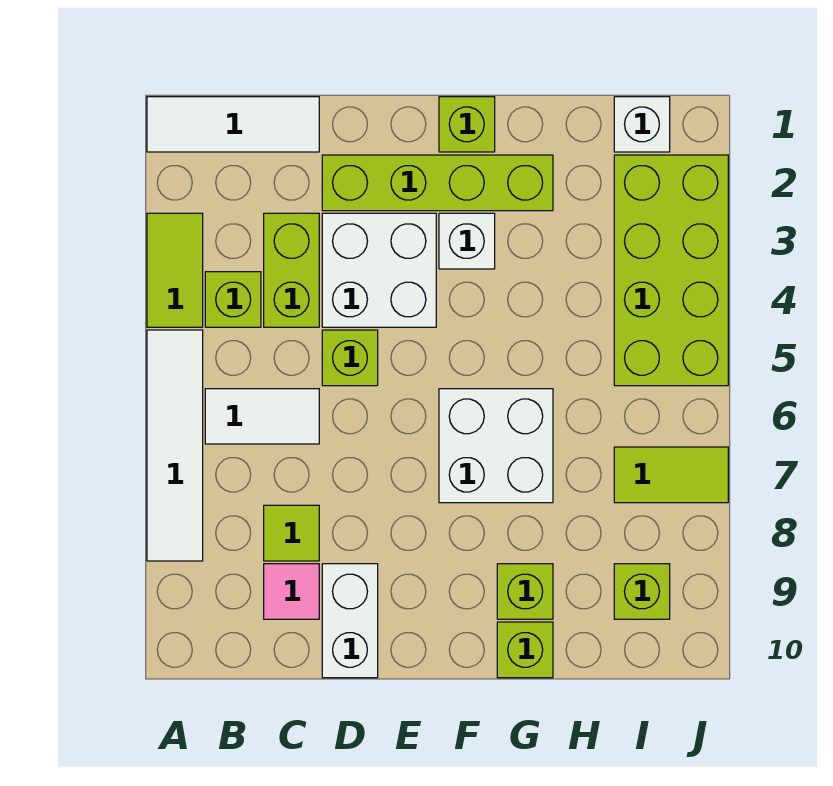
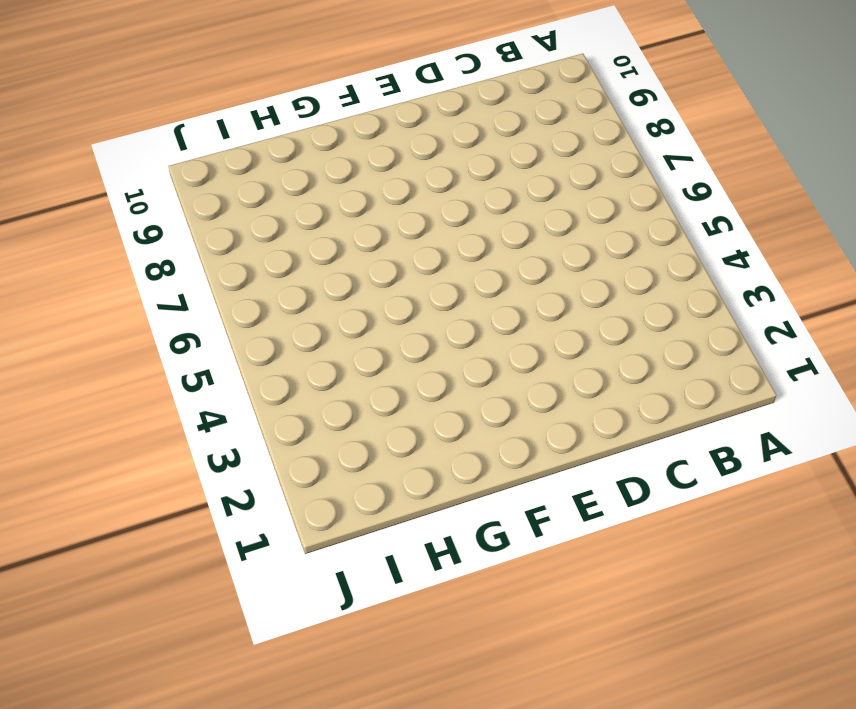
none -> white tile A1:C1 level 1
none -> lime tile A3:A4 level 1
none -> white tile A5:A8 level 1

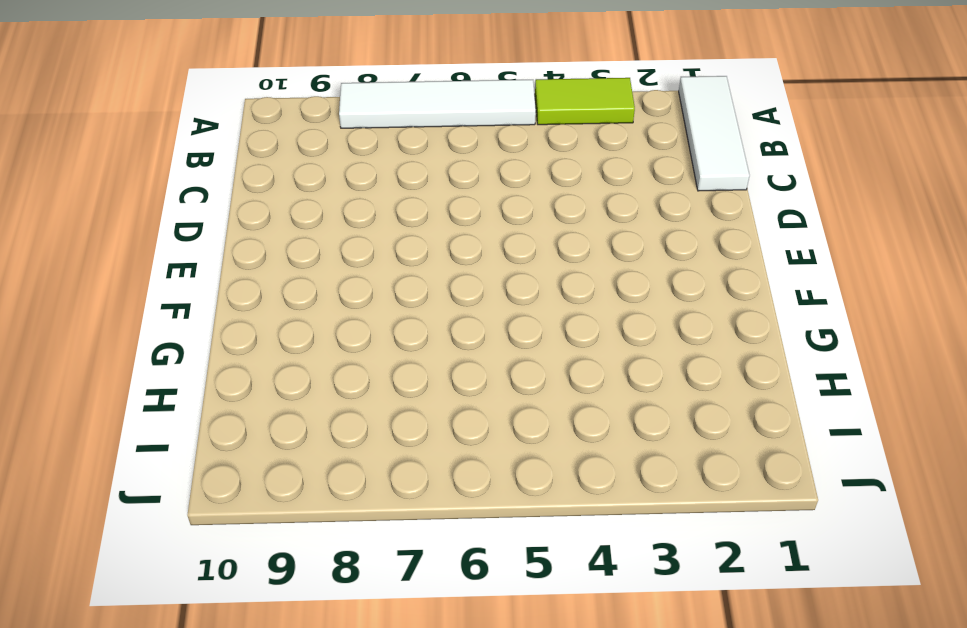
none -> lime brick B4 level 1
none -> white tile B6:C6 level 1
none -> lime brick C3:C4 level 1

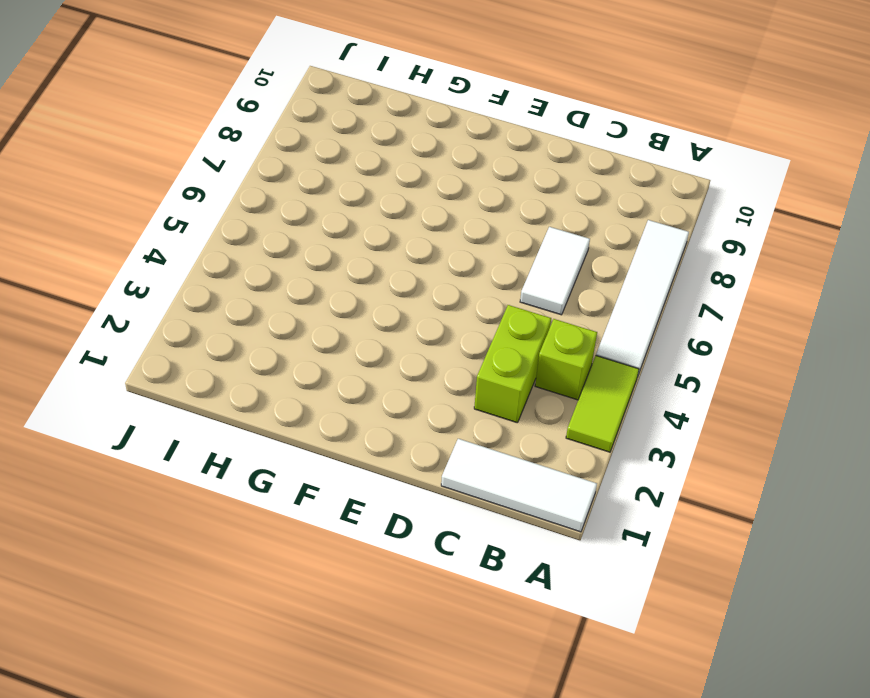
white tile C6:C7 level 1 -> white tile B6:C6 level 1
none -> lime tile C8 level 1
none -> pink tile C9 level 1
none -> lime brick D2:G2 level 1

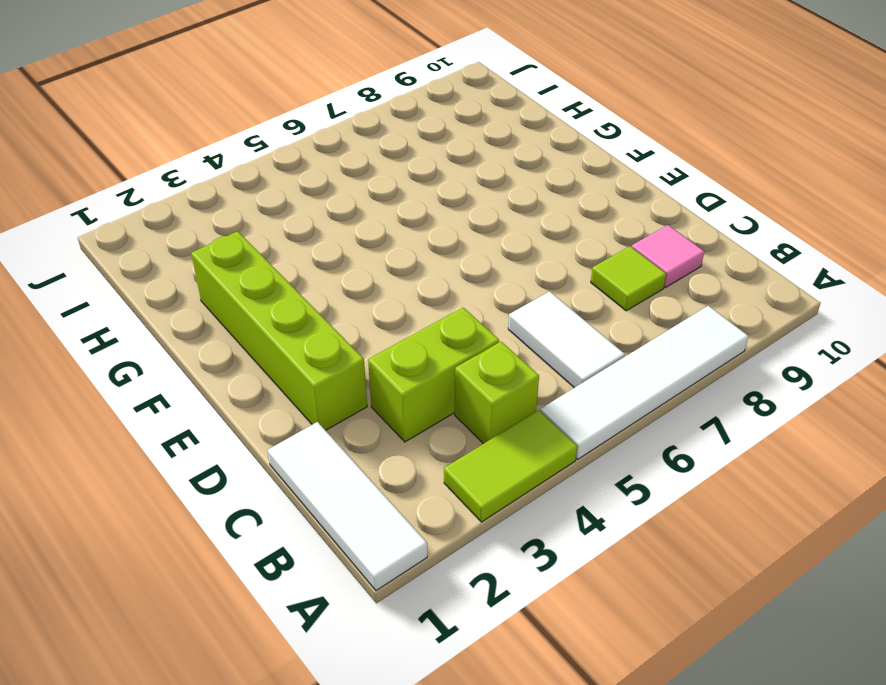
none -> white brick D3:E4 level 1
none -> lime brick D5 level 1
none -> white brick D9:D10 level 1

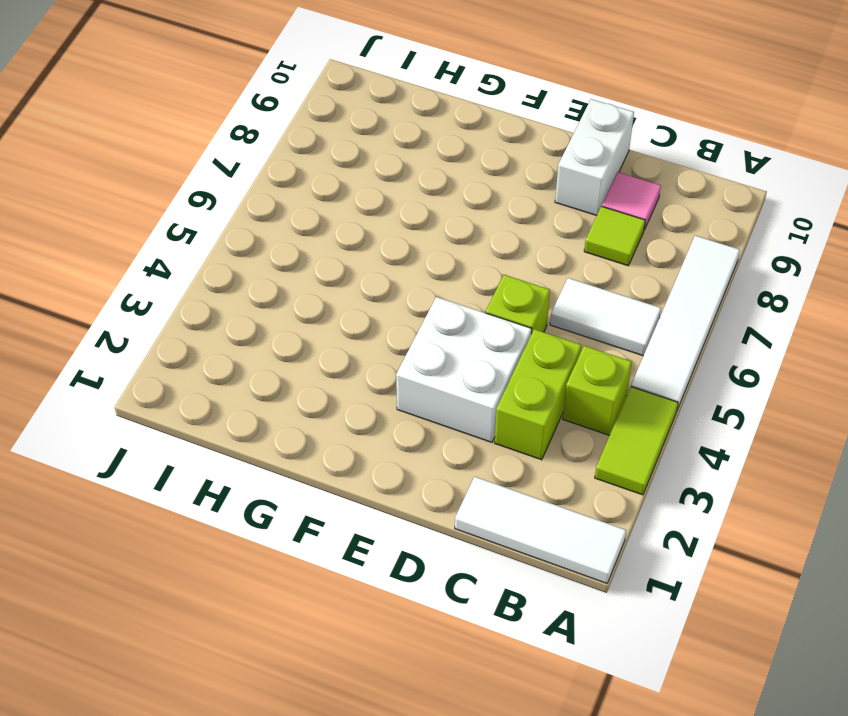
none -> lime brick D2:G2 level 1
none -> lime brick F1 level 1
none -> white brick F3 level 1

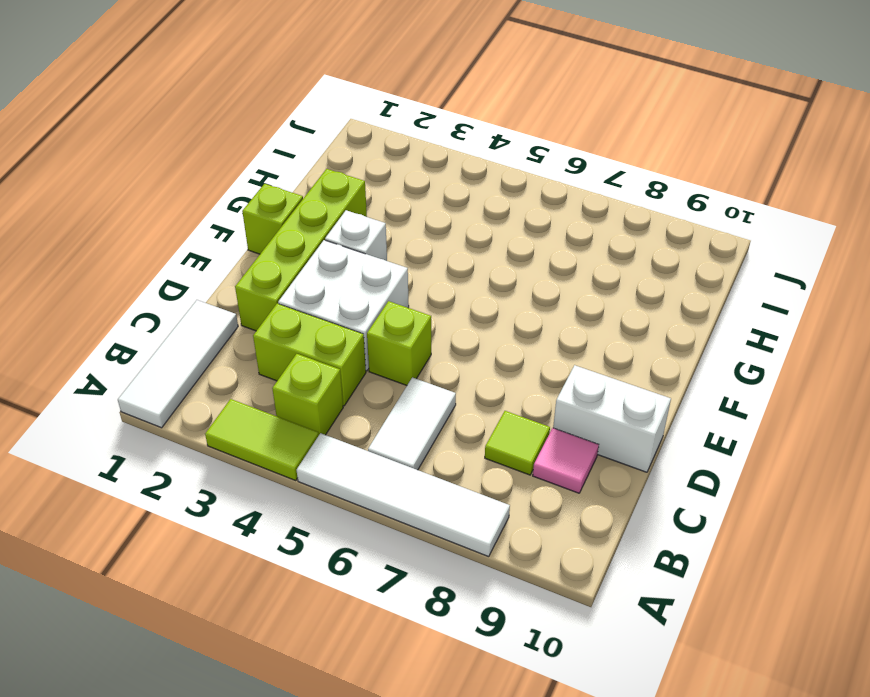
none -> white brick F6:G7 level 1
none -> lime brick G9 level 1
none -> lime brick G10 level 1

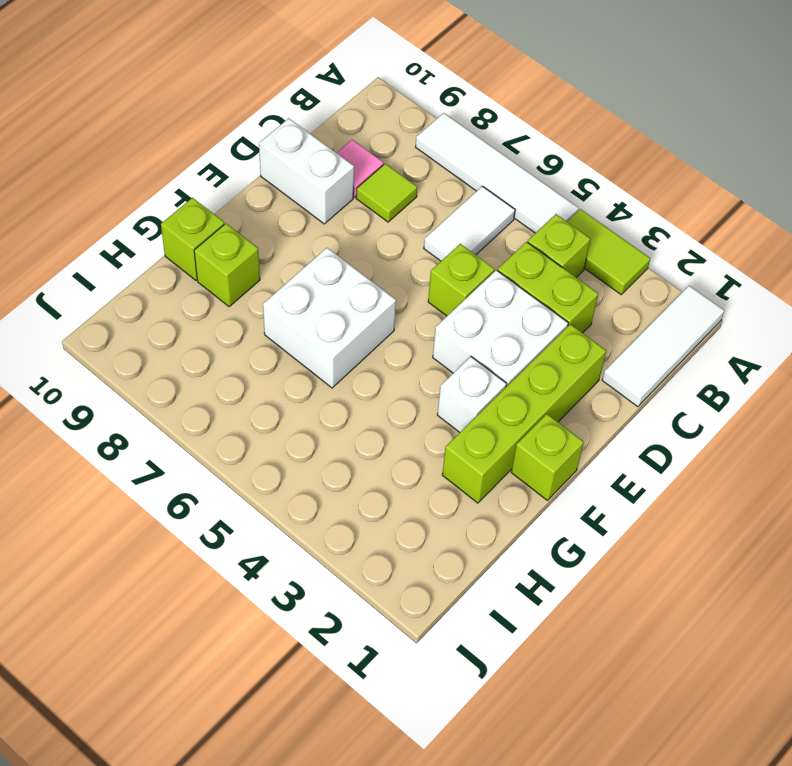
none -> white brick I1 level 1
none -> lime brick I2:J5 level 1
none -> lime tile I7:J7 level 1

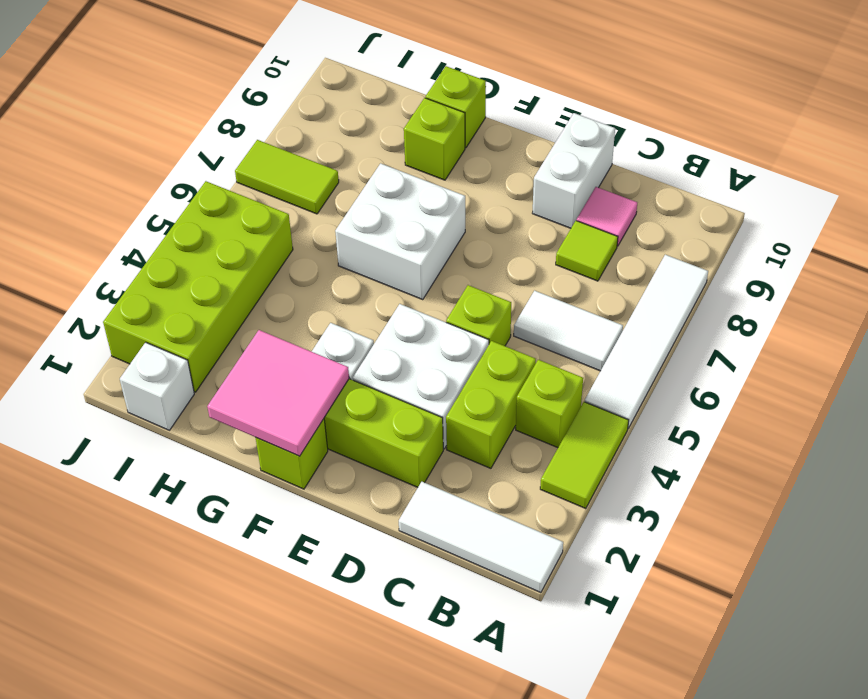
pink tile F1:G2 level 2 -> none
none -> lime brick I9 level 1

